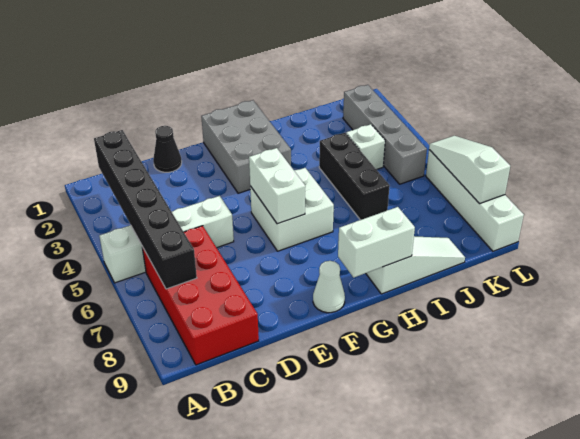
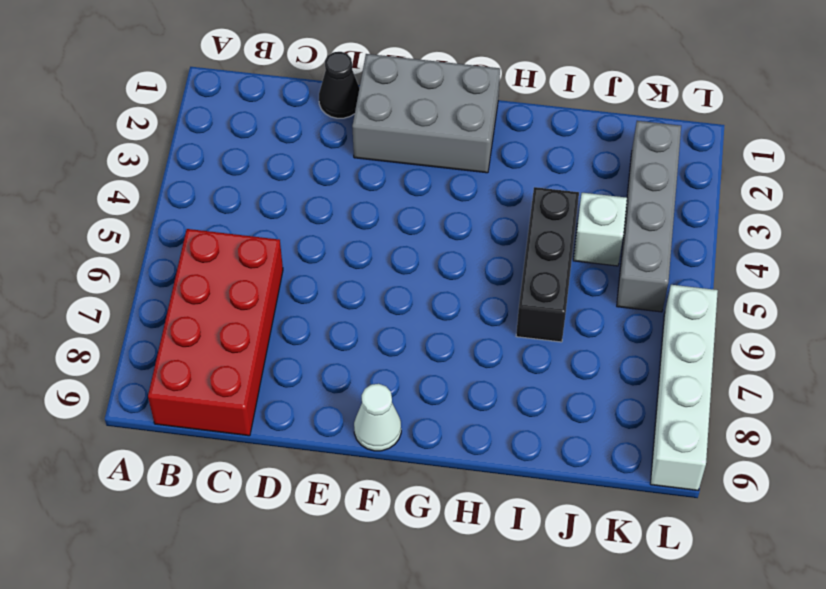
grey brick E1:G2 level 1 -> grey brick F1:G3 level 1
none -> white brick A5:D5 level 1
none -> white brick F5:G6 level 1
none -> white slope H9:J9 level 1 top H

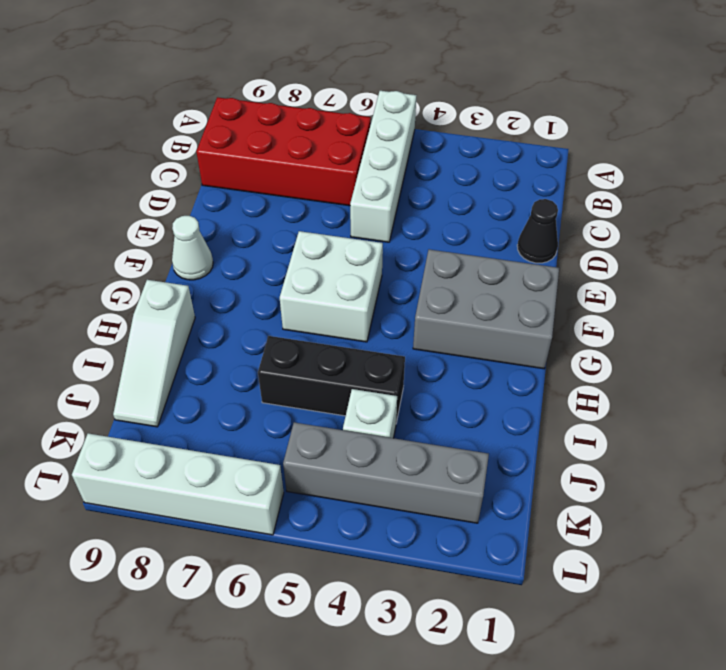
none -> black brick B2:B7 level 2
none -> white brick F5:F6 level 2
none -> white brick G9:H9 level 2

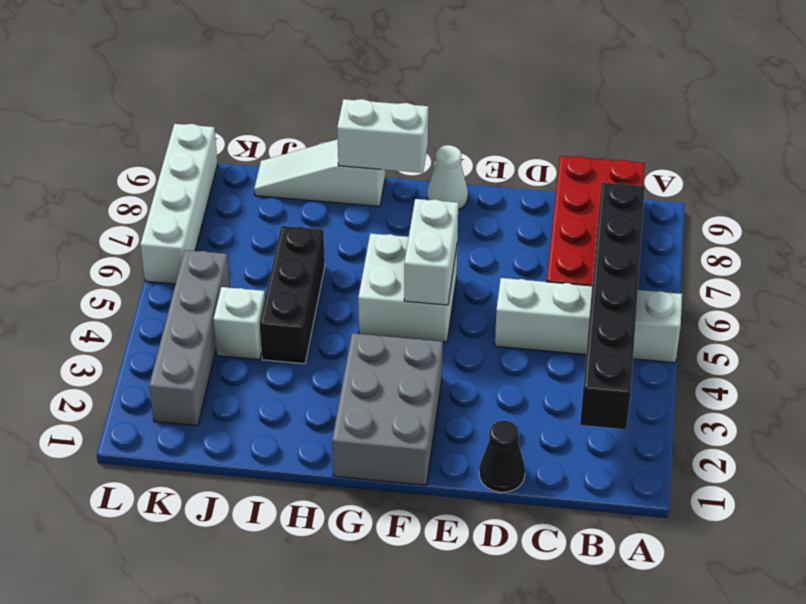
none -> white slope L6:L8 level 2 top 8

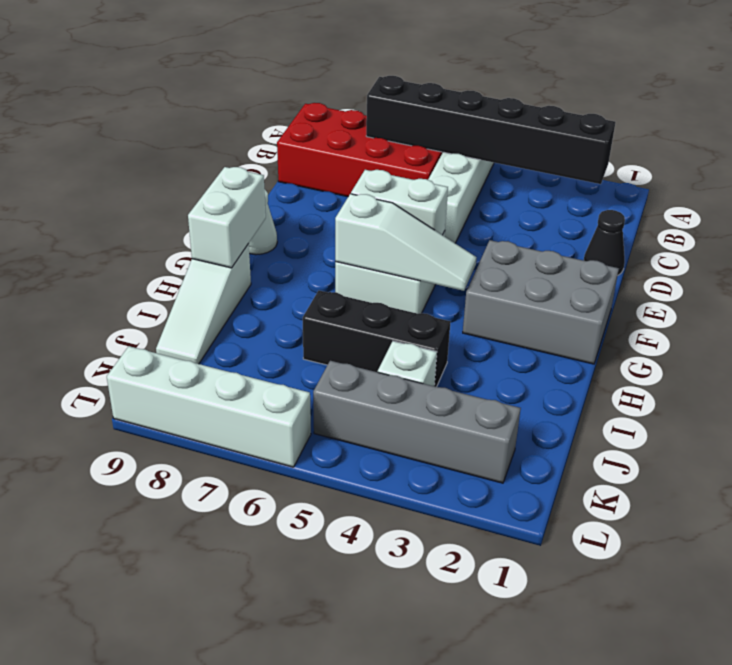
white slope G4:G6 level 2 top 6 -> white slope L6:L8 level 2 top 8

